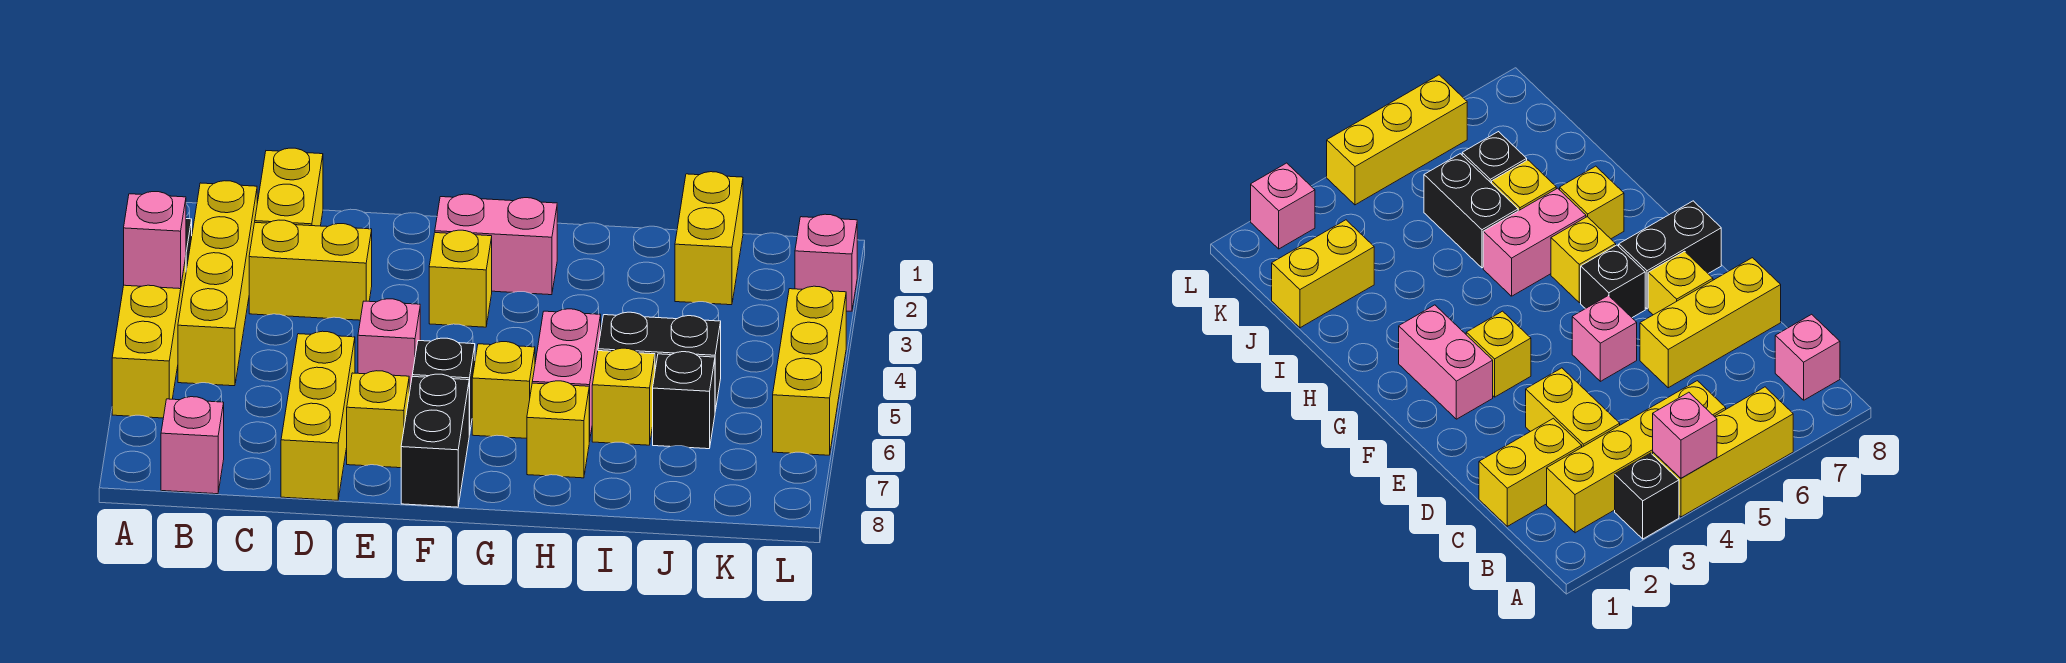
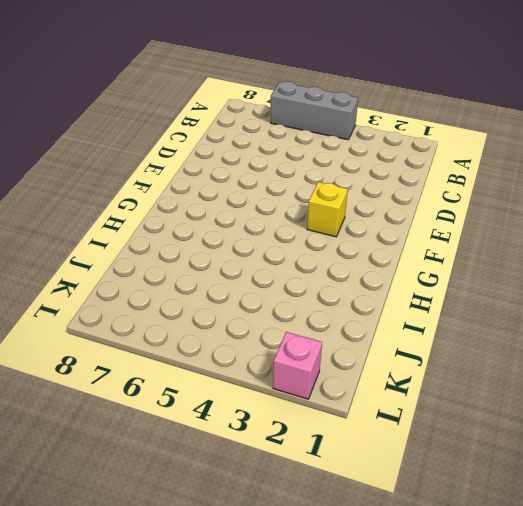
grey brick A4:A6 level 1 -> yellow brick A4:A6 level 1
none -> black brick A3 level 1
none -> yellow brick B2:B5 level 1
none -> pink brick B8 level 1

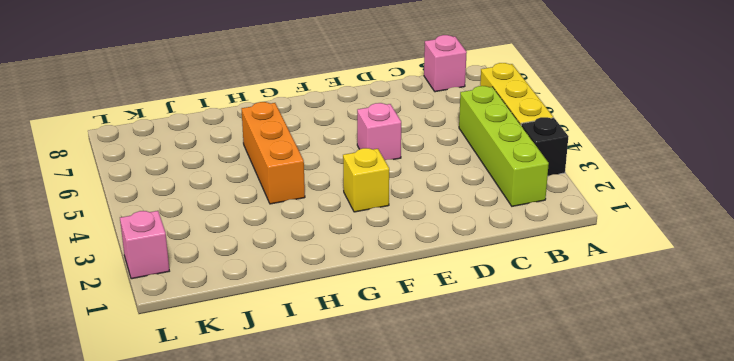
lime brick B2:B5 level 1 -> yellow brick B2:B5 level 1
orange brick H4:H6 level 1 -> pink brick H5:H6 level 1
none -> yellow brick C1:C2 level 1
none -> yellow brick C3:D3 level 1
none -> yellow brick D6:D8 level 1

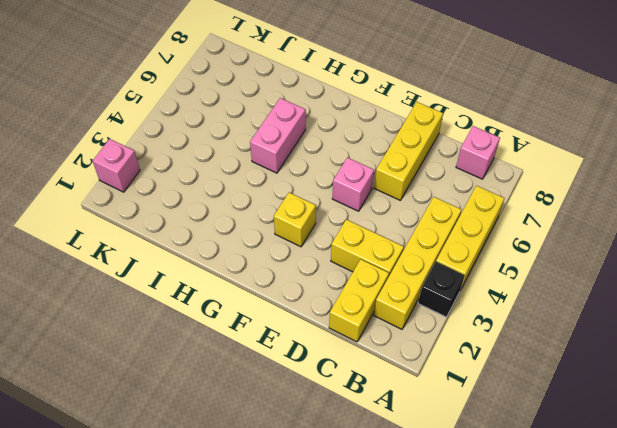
none -> yellow brick E7 level 1
none -> pink brick F2:G2 level 1
none -> black brick F6 level 1

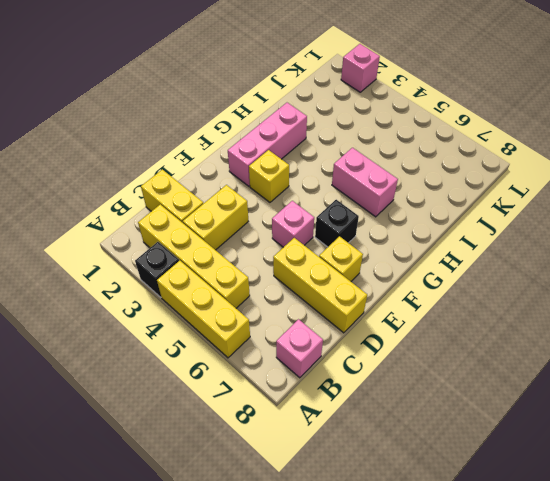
pink brick F2:H2 level 1 -> pink brick F2:G2 level 1
none -> black brick F7:F8 level 1
none -> yellow brick G6 level 1
none -> yellow brick H7 level 1

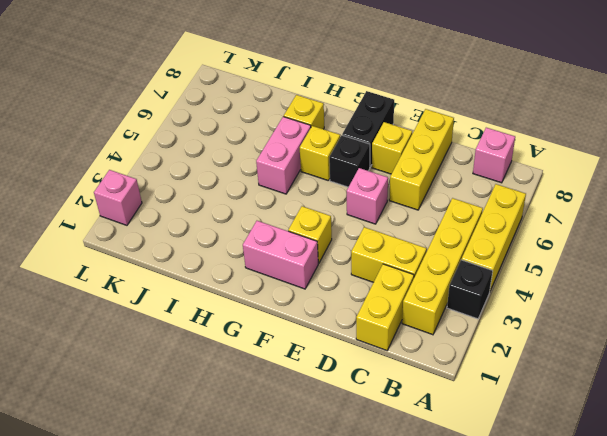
none -> black brick I5:J5 level 1
none -> yellow brick I6 level 1
none -> yellow brick J1:J2 level 1

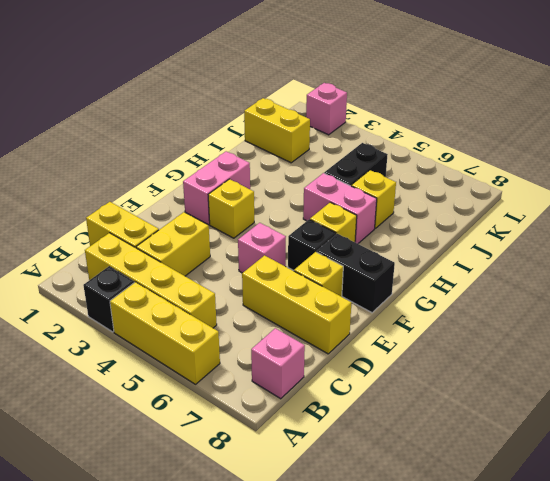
none -> yellow brick H7 level 1
none -> black brick J6 level 1
none -> yellow brick L4:L6 level 1

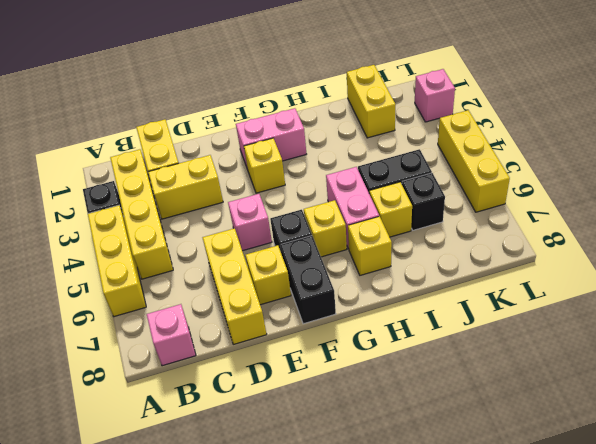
none -> pink brick A4 level 2

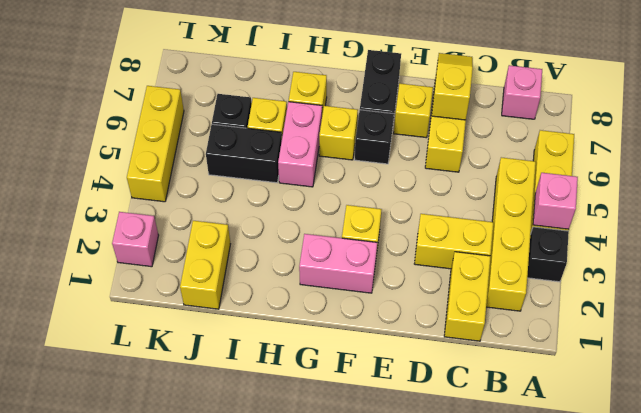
yellow slope D7:D8 level 2 top 7 -> none
none -> pink brick E5 level 1

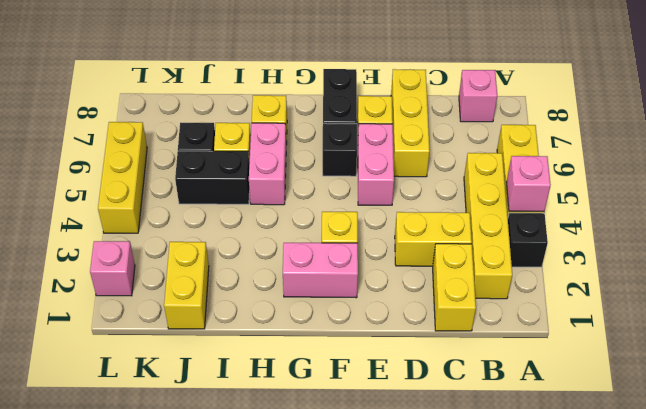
pink brick E5:E6 level 1 -> pink brick E5 level 1
none -> yellow brick G6 level 1

